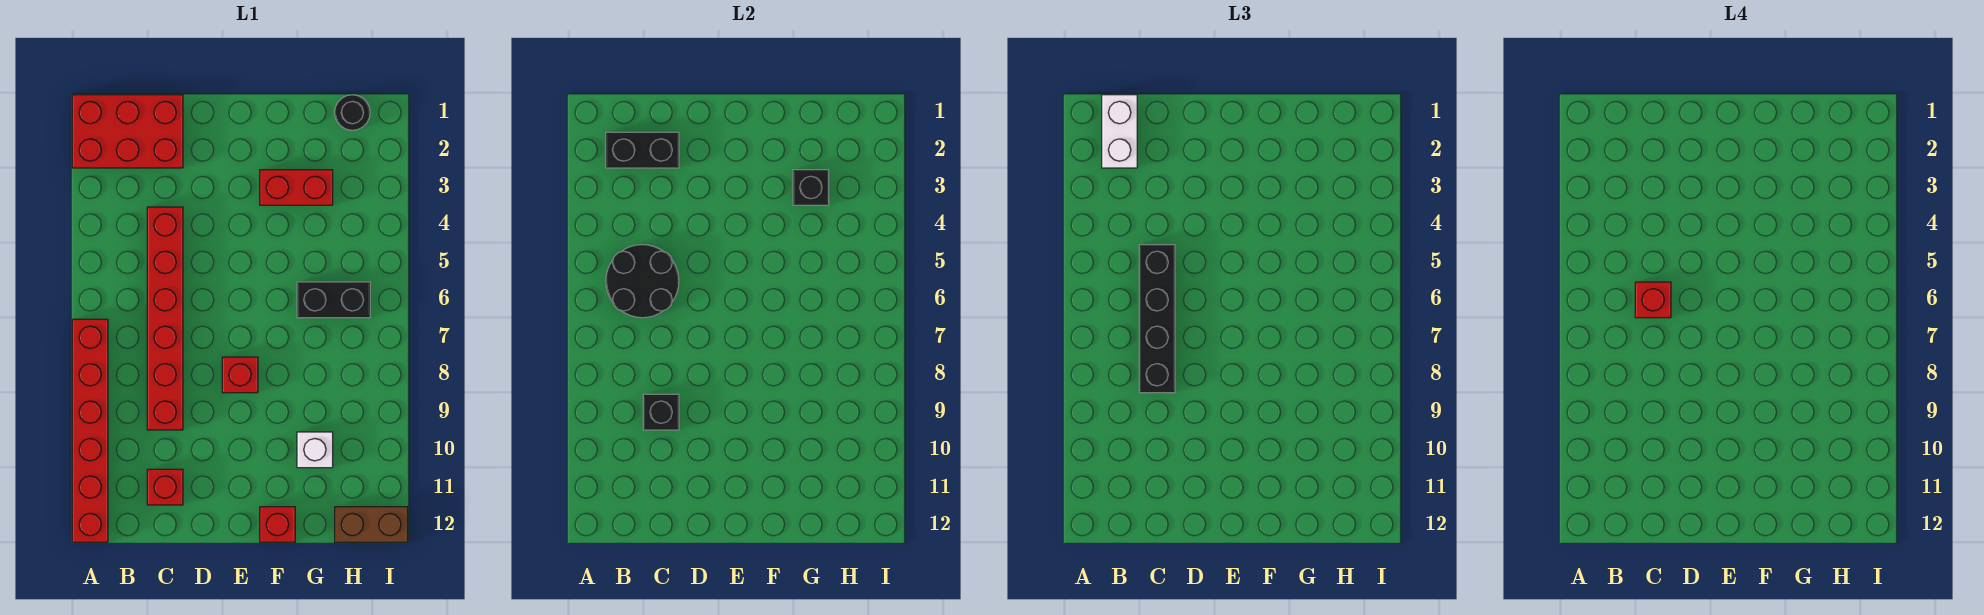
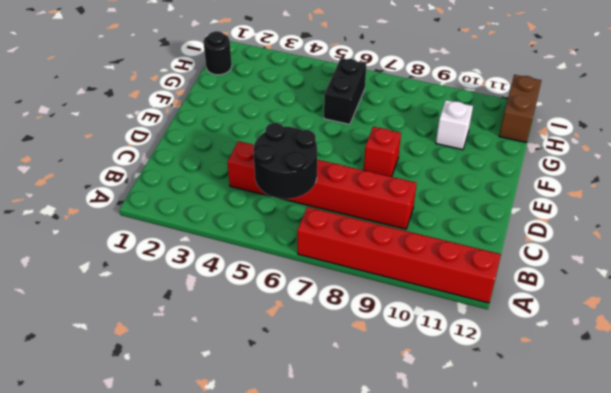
none -> red brick A1:C2 level 1
none -> red brick C11 level 1
none -> red brick F3:G3 level 1

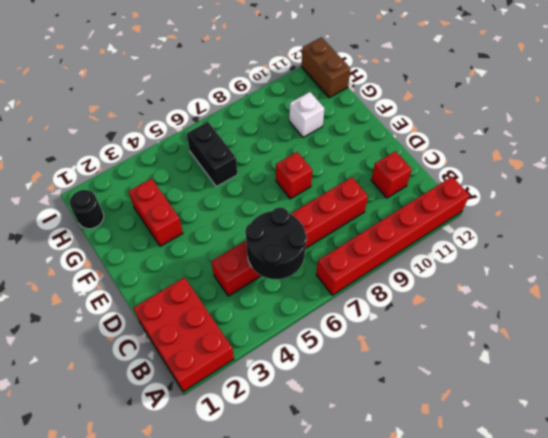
none -> red brick F12 level 1
none -> black brick B2:C2 level 2
none -> black brick C9 level 2

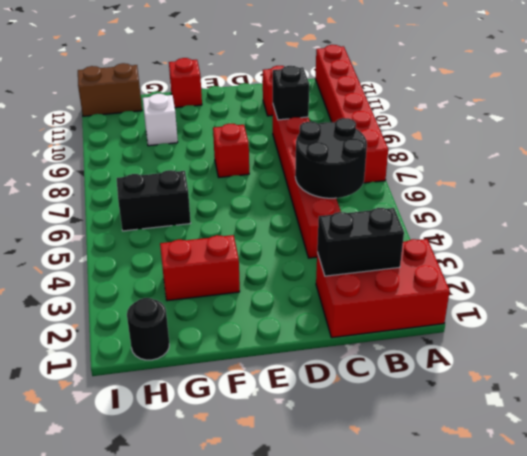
none -> black brick G3 level 2
none -> white brick B1:B2 level 3
none -> black brick C5:C8 level 3

